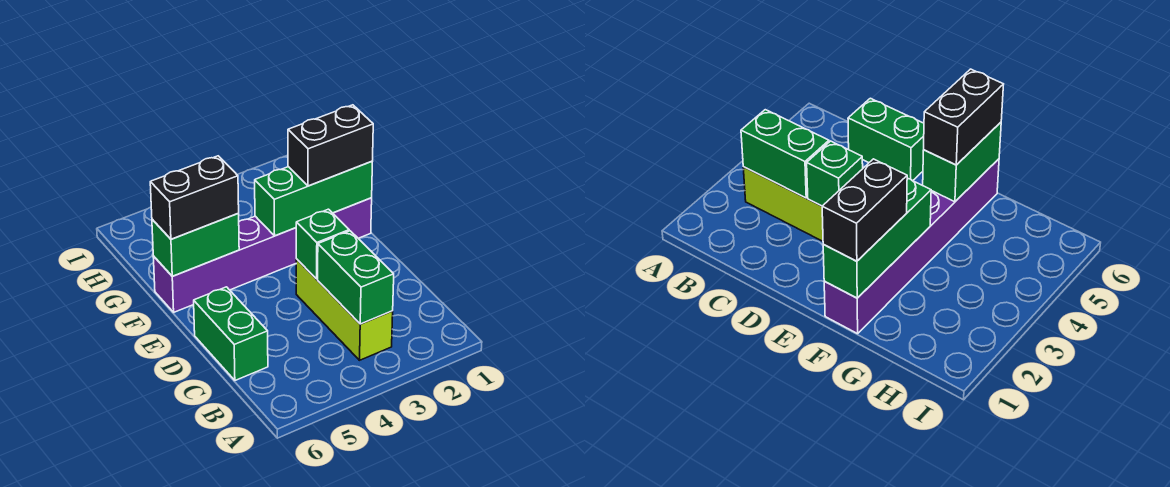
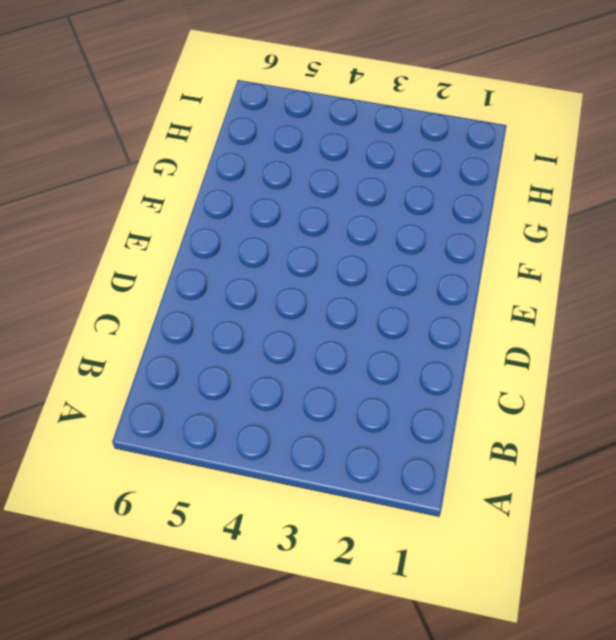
none -> lime brick B3:D3 level 1
none -> green brick C6:D6 level 1

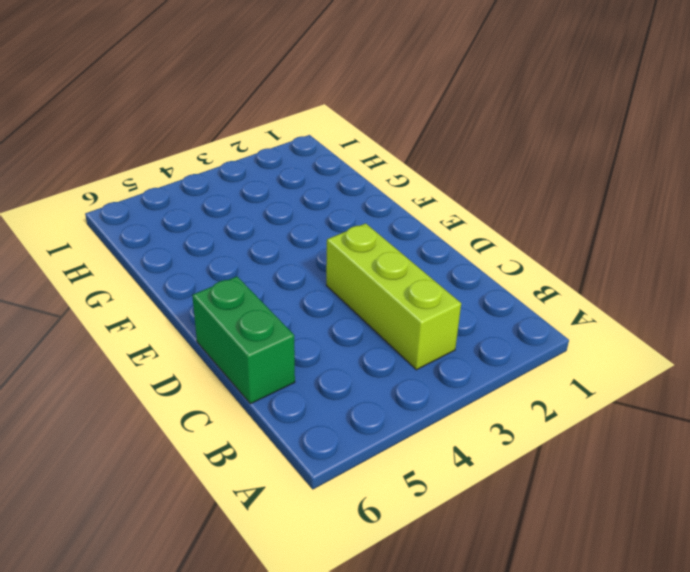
none -> purple brick F1:F6 level 1
none -> green brick B3:C3 level 2

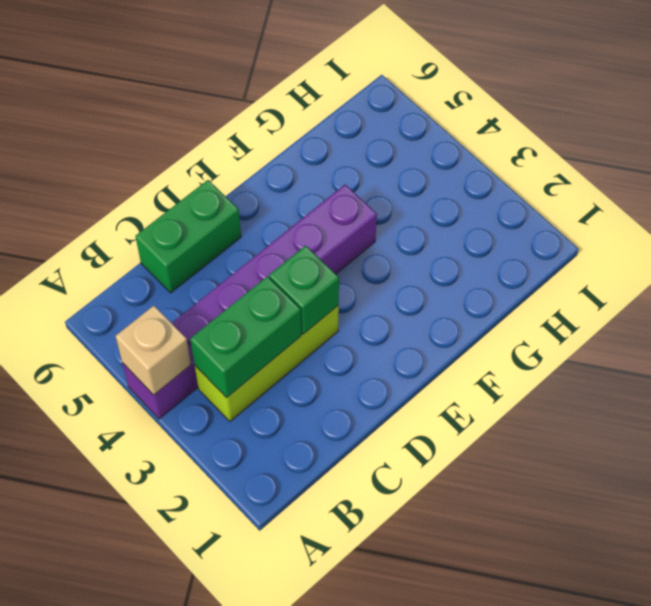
purple brick A4:F4 level 1 -> purple brick F1:F6 level 1
tan brick A4 level 2 -> none
none -> green brick F1:F3 level 2
none -> green brick F5:F6 level 2

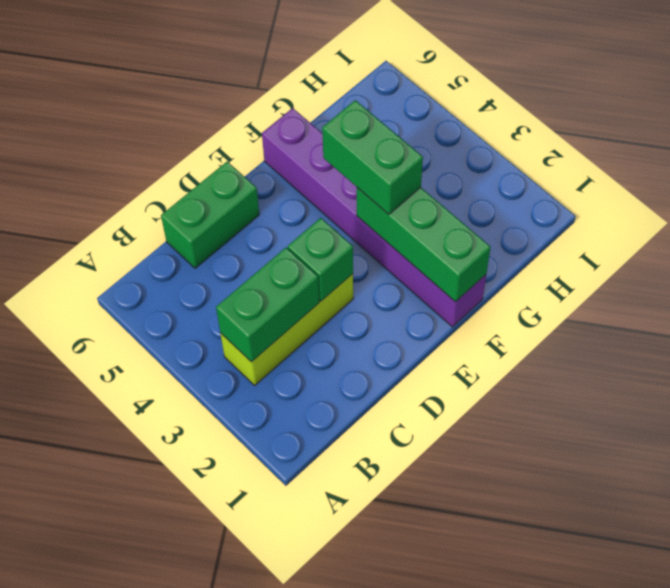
green brick F3:F4 level 3 -> green brick F5:F6 level 2
none -> black brick F1:F2 level 3
none -> black brick F5:F6 level 3

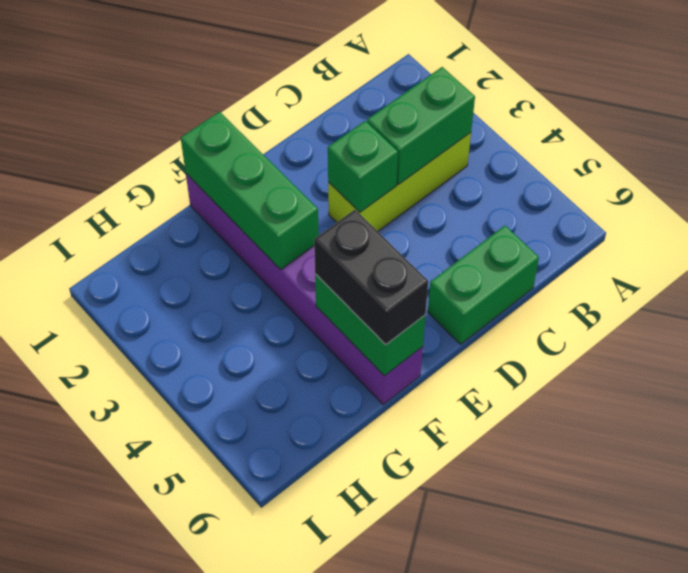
none -> black brick F1:F2 level 3

